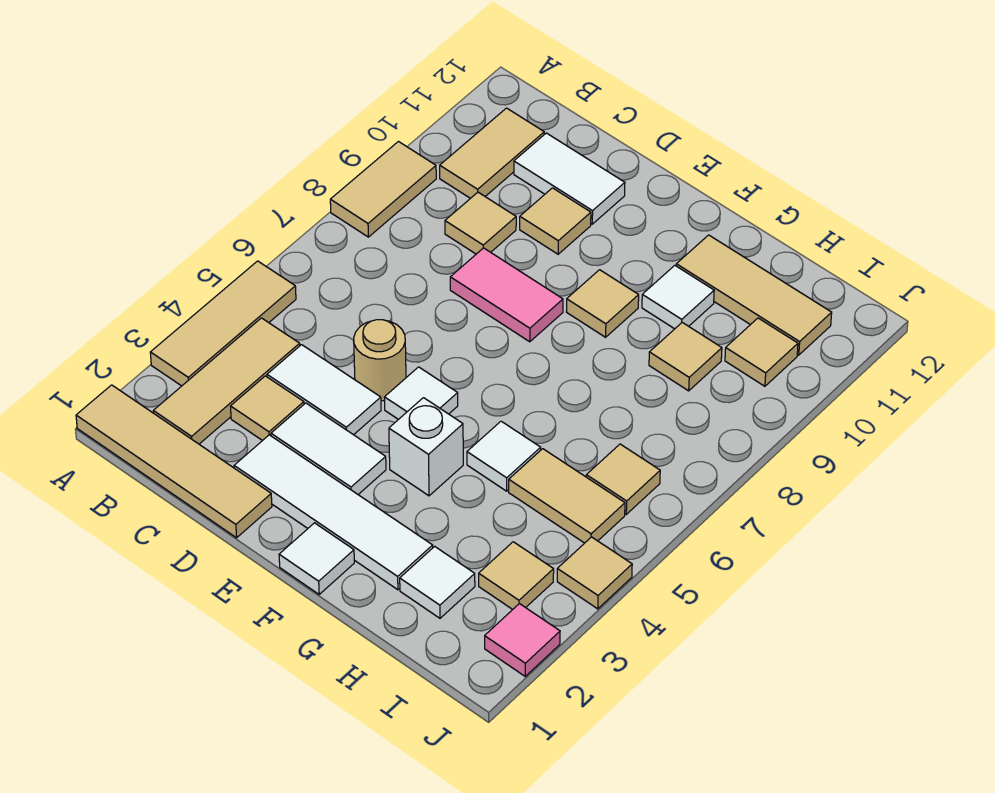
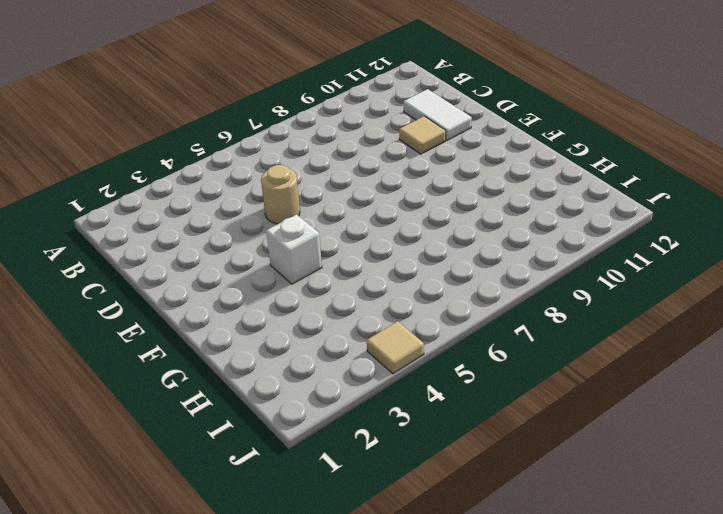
none -> tan tile A1:D1 level 1
none -> tan tile A3:A5 level 1
none -> tan tile A8:A9 level 1

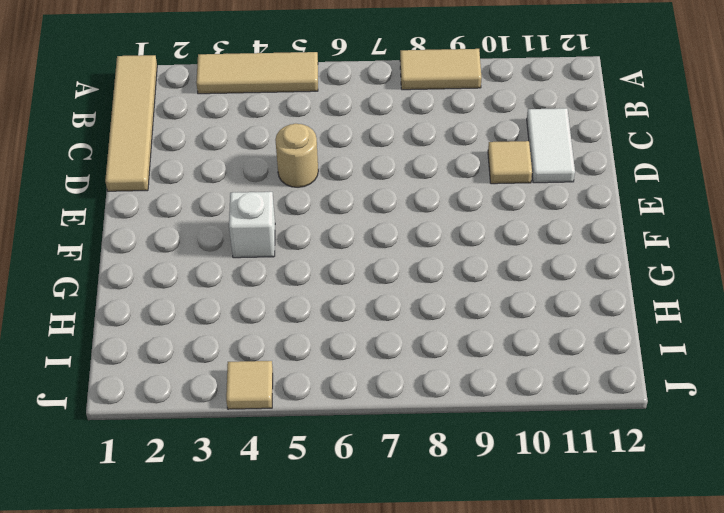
none -> tan tile B2:B4 level 1
none -> tan tile B10:B11 level 1
none -> tan tile C3 level 1

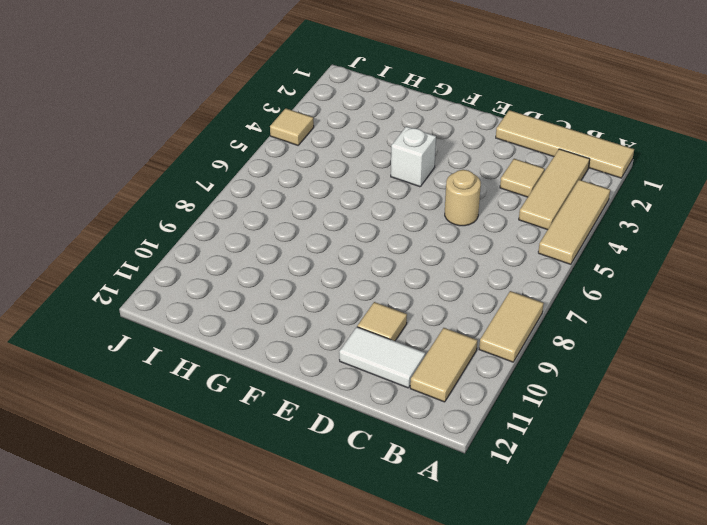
none -> white tile C4:D4 level 1
none -> tan tile C9 level 1
none -> white tile D2:G2 level 1

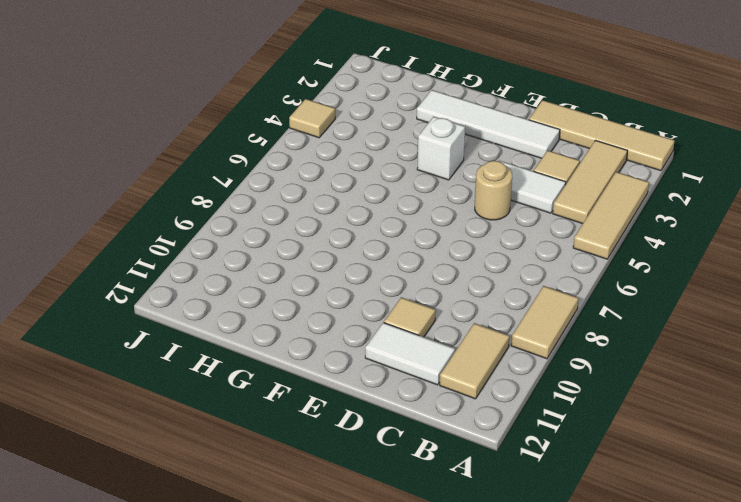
none -> tan tile C9 level 1
none -> white tile D3:E3 level 1
none -> pink tile D8:E8 level 1

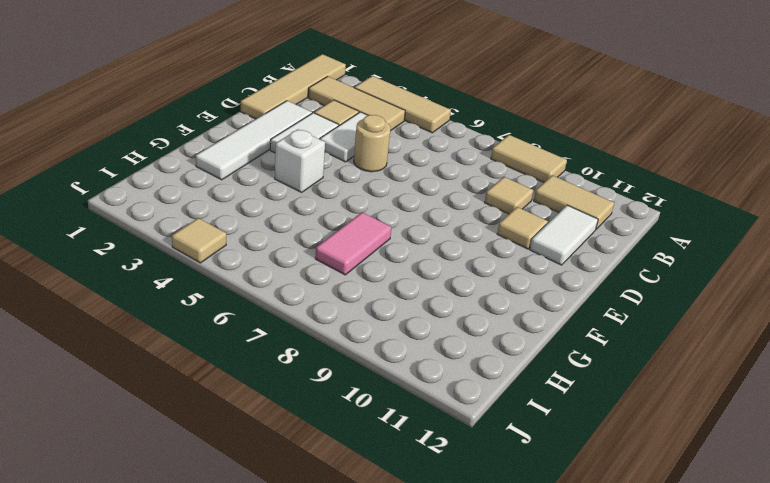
pink tile G7:H7 level 1 -> pink tile D8:E8 level 1
none -> white tile E5 level 1
none -> white tile F1 level 1
none -> tan tile F9 level 1

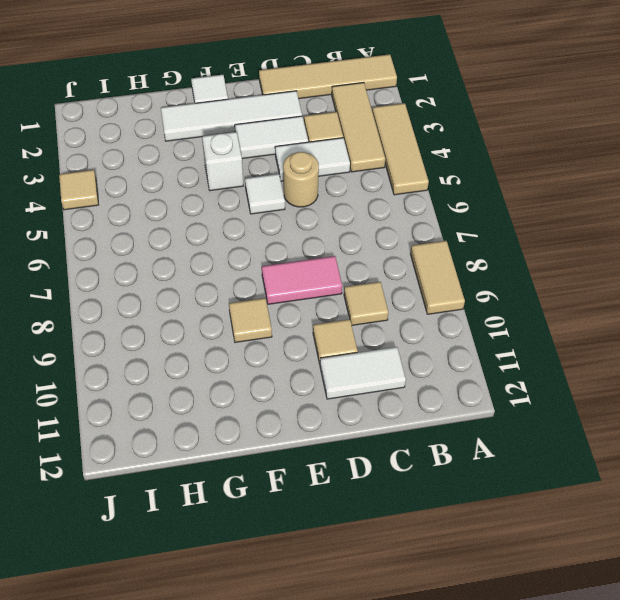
none -> tan tile B10:B11 level 1
none -> white tile G5 level 1
none -> white tile G10 level 1

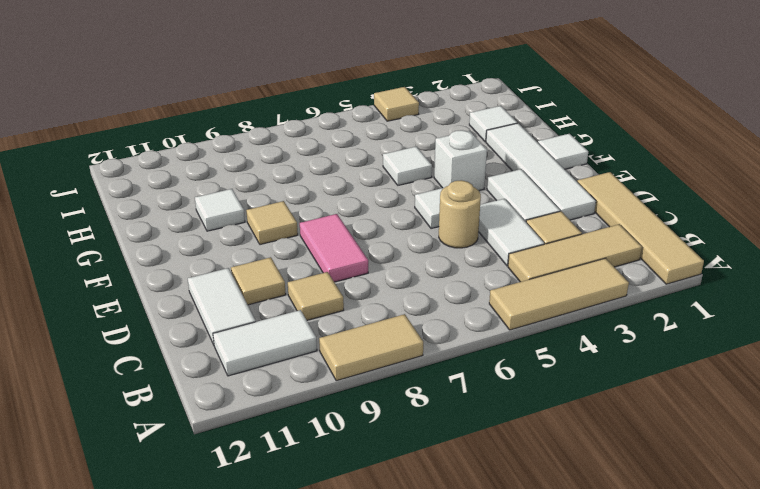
white tile B10:B11 level 1 -> tan tile B10:B11 level 1
none -> tan tile G11:I11 level 1
none -> tan tile H5:I5 level 1
none -> tan tile H9 level 1

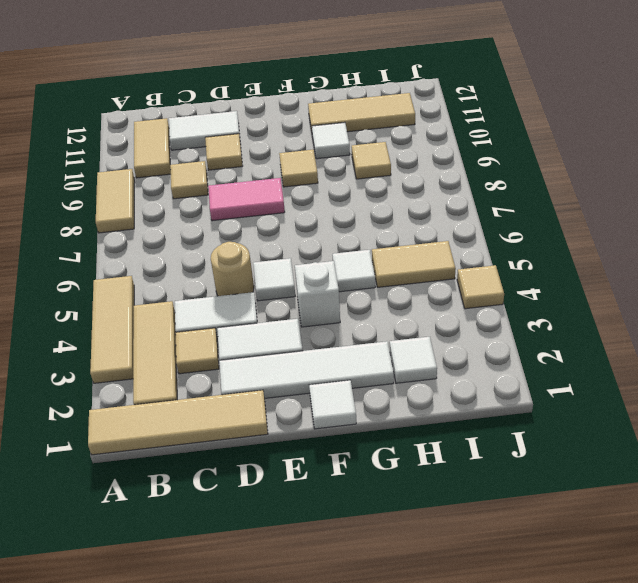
none -> tan tile I3 level 1
none -> tan tile I6 level 1
none -> tan tile I10 level 1

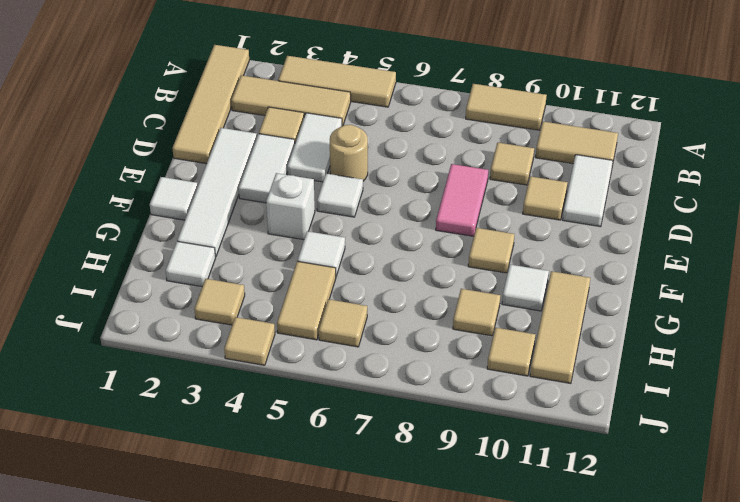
none -> pink tile J2 level 1

